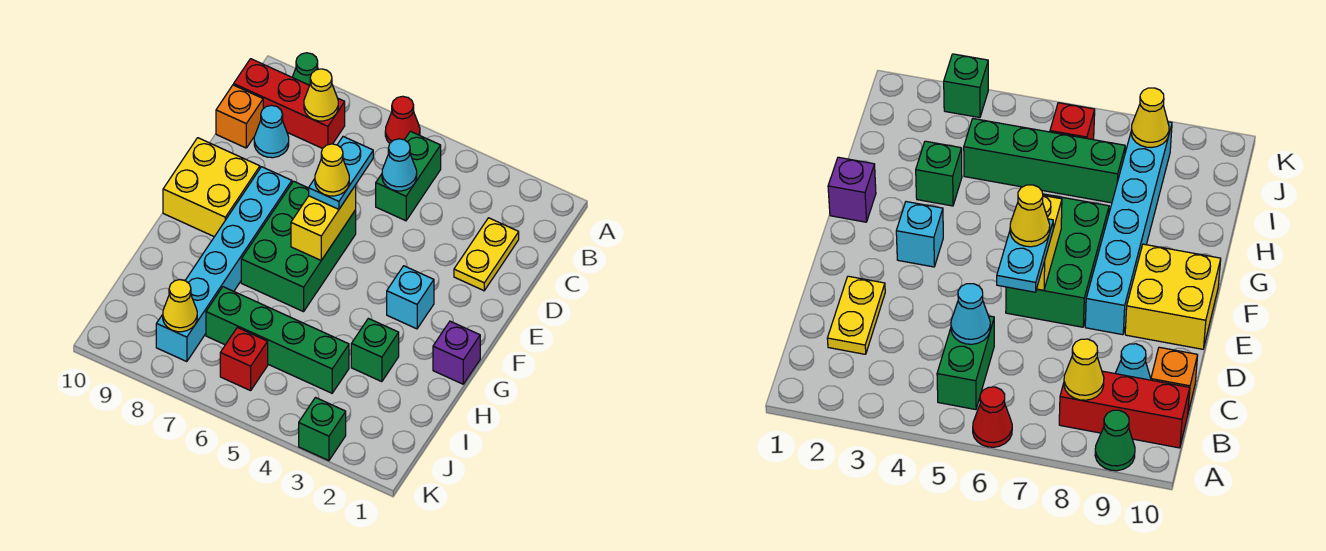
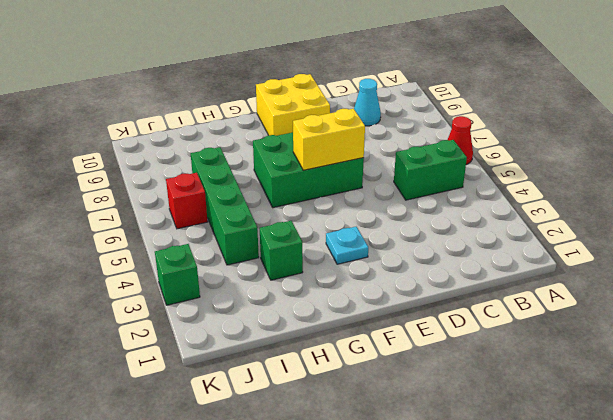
cyan plate F3 level 1 -> cyan brick F3 level 1
none -> green cone A9 level 1
none -> red brick B8:B10 level 1
none -> yellow plate C2:D2 level 1

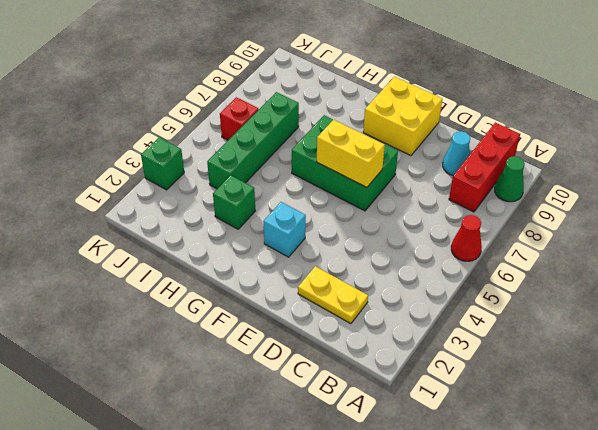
none -> green brick B5:C5 level 1
none -> orange brick C10 level 1
none -> cyan brick E8:J8 level 1

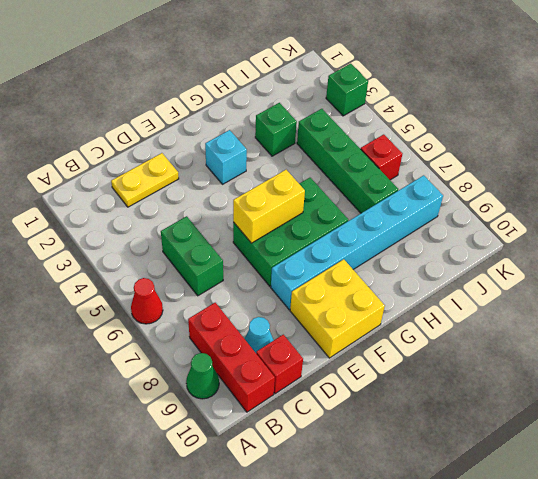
green brick C5:C6 level 1 -> green brick B5:C5 level 1
red brick C10 level 1 -> orange brick C10 level 1
none -> purple brick G1 level 1
none -> yellow cone B8 level 2
none -> cyan cone C5 level 2

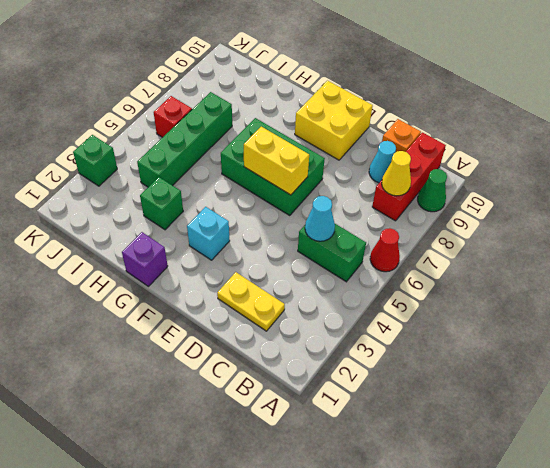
none -> cyan brick E8:J8 level 1
none -> yellow cone J8 level 2
none -> cyan plate D6:E6 level 3

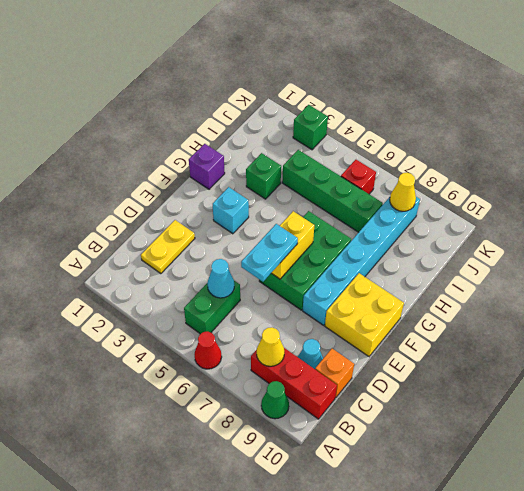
none -> yellow cone E6 level 4

